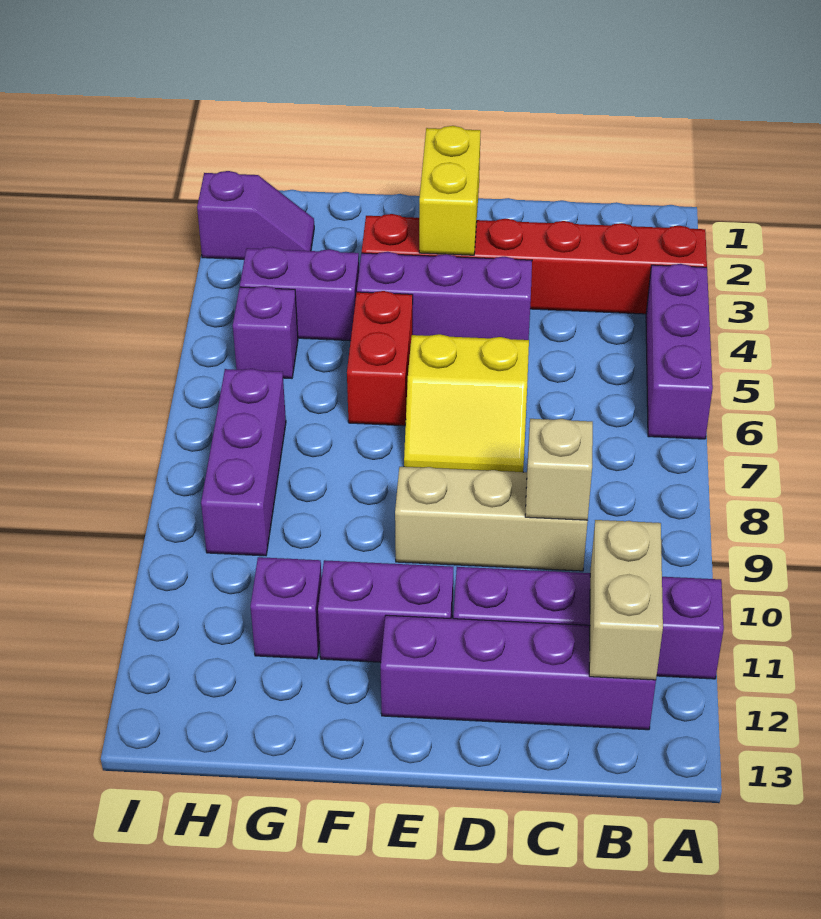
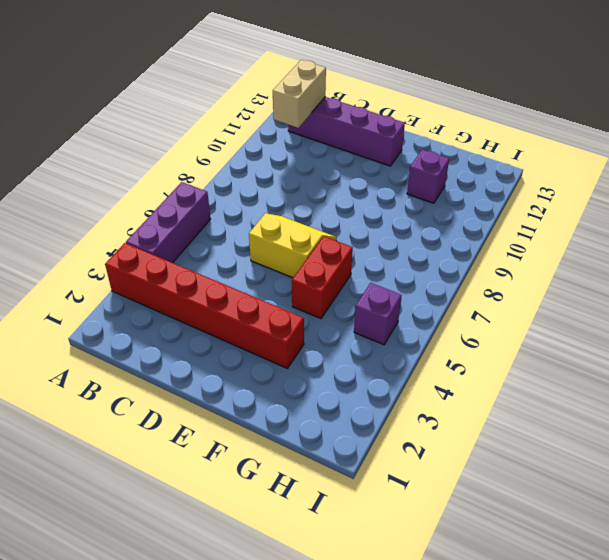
none -> purple brick A11:D11 level 1
none -> tan brick C9:E9 level 1
none -> purple brick D4:F4 level 1

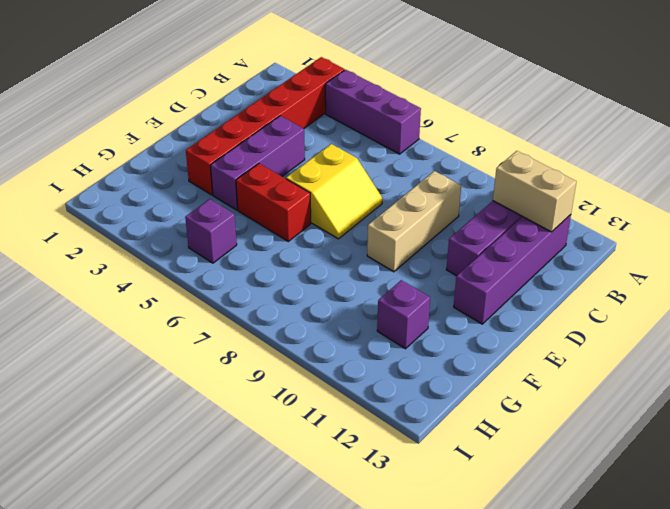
none -> purple brick E11:F11 level 1
none -> purple brick G4:H4 level 1
none -> purple slope H2:I2 level 1 top I

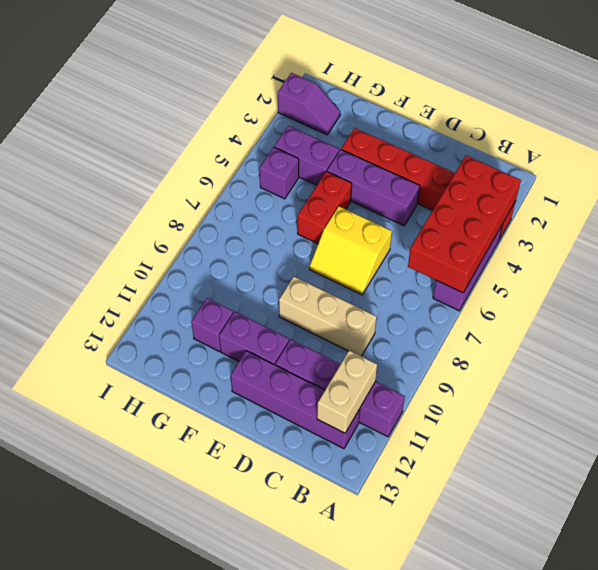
red brick A3:B6 level 2 -> none
none -> purple brick H7:H9 level 1
none -> tan brick C9 level 2
none -> yellow brick E2:E3 level 2

